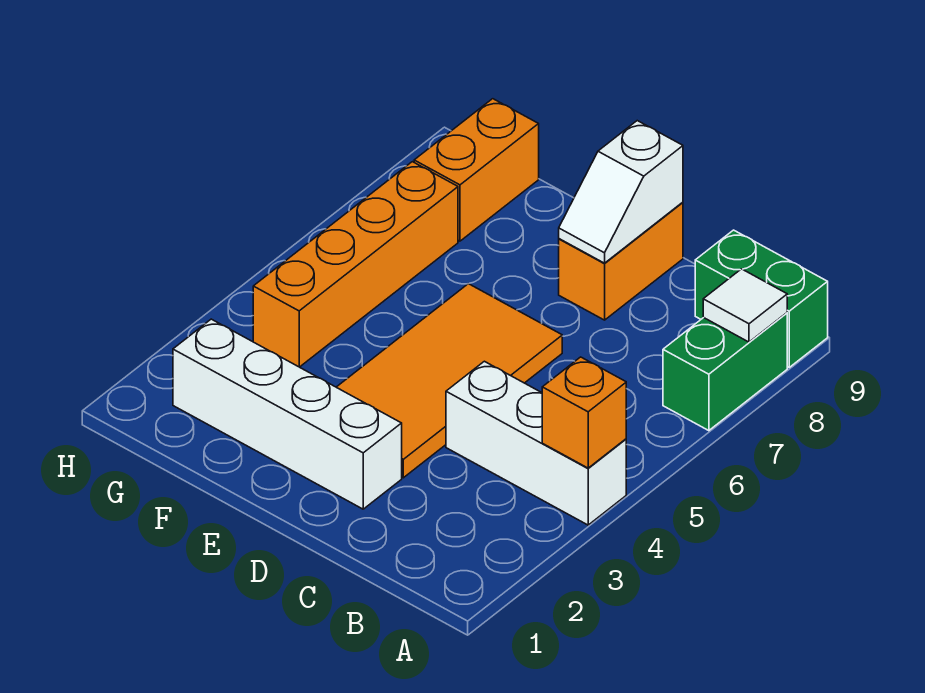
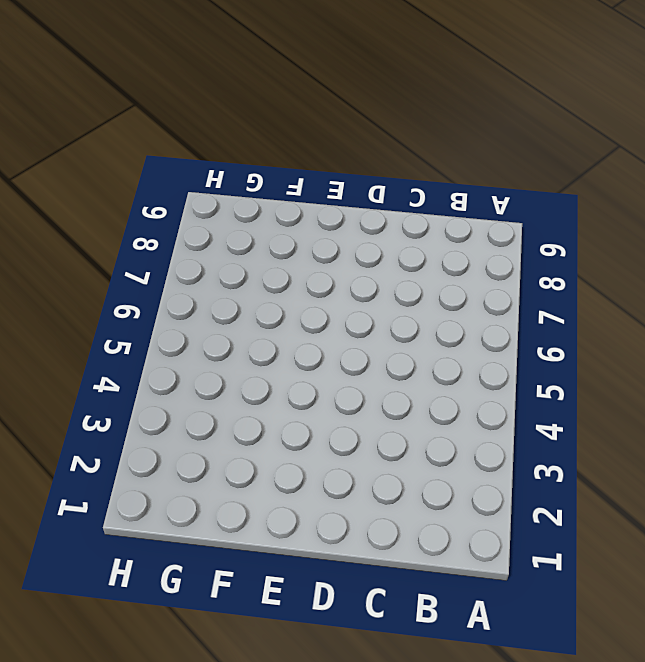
none -> white brick A4:C4 level 1
none -> green brick A7:A8 level 1

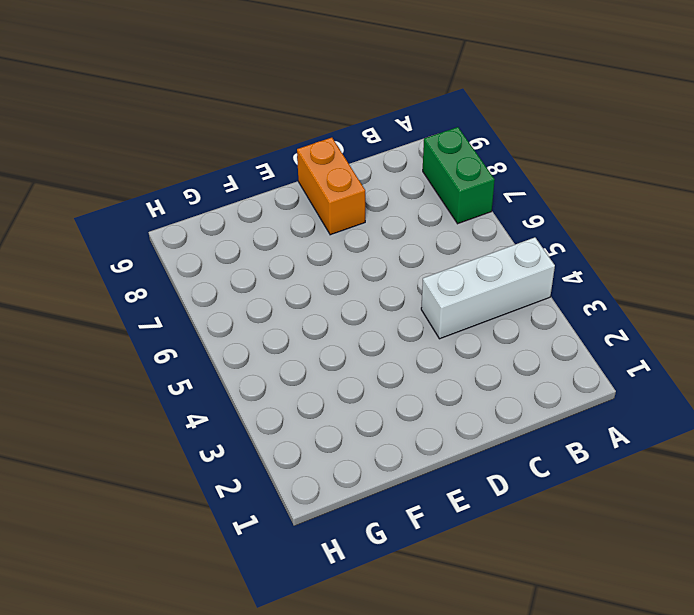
none -> green brick A9:B9 level 1
none -> white brick D2:G2 level 1

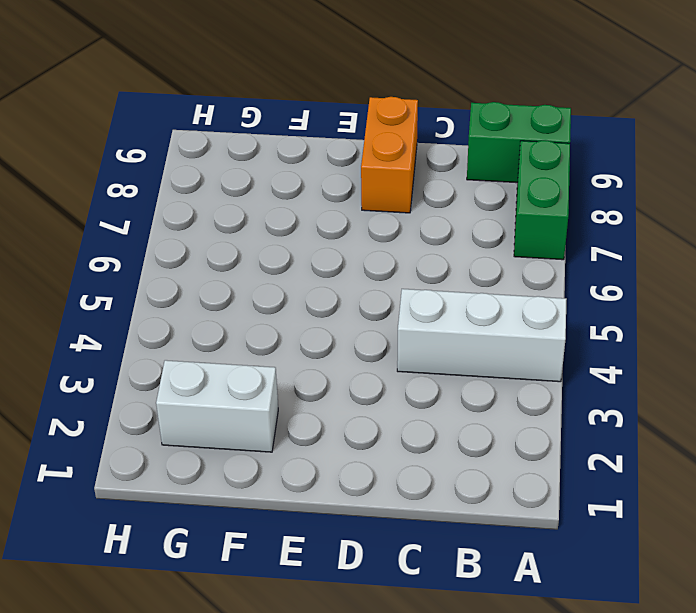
white brick F2:G2 level 1 -> white brick D2:G2 level 1
none -> orange tile D3:E6 level 1
none -> orange brick G4:G7 level 1

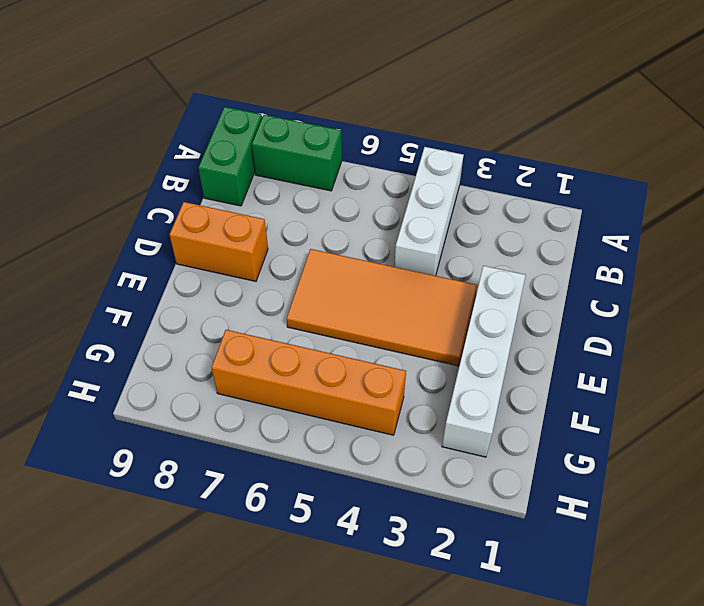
none -> orange brick G8:G9 level 1
none -> orange brick A4 level 2

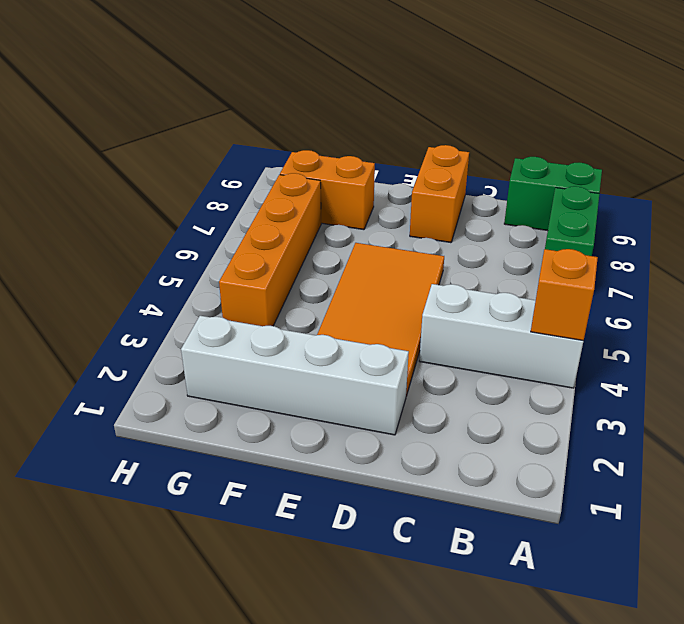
orange brick F8:G8 level 1 -> orange brick G8:G9 level 1
none -> white tile A8 level 2
none -> white slope D8:D9 level 2 top 9

